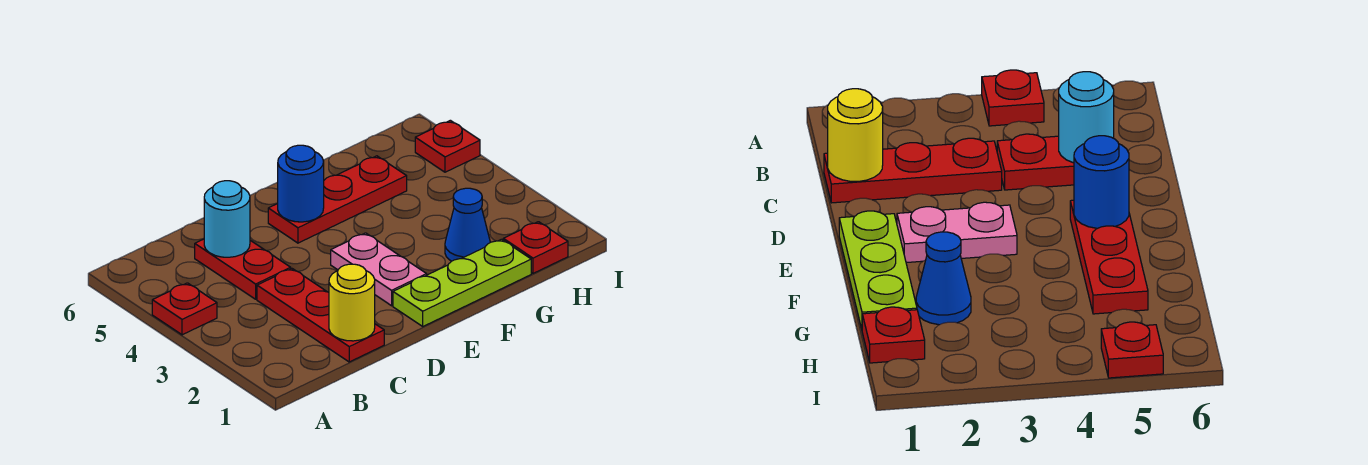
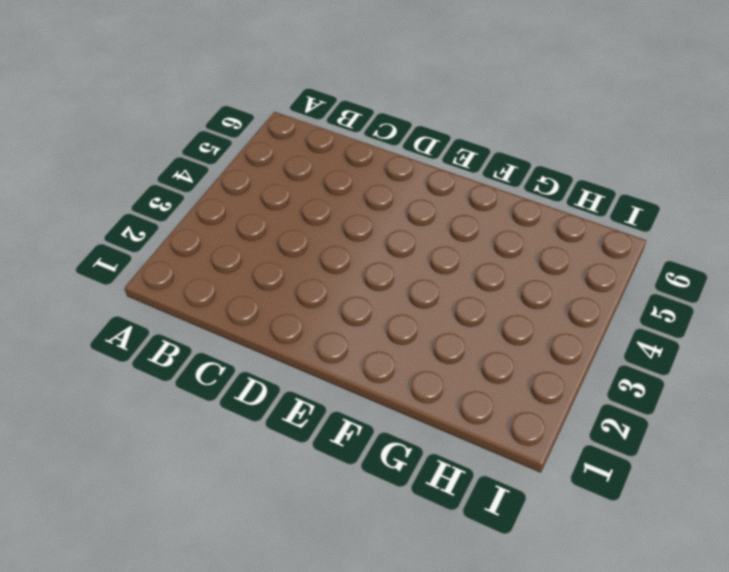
none -> red plate A4 level 1
none -> red plate C1:C3 level 1
none -> red plate C4:C5 level 1

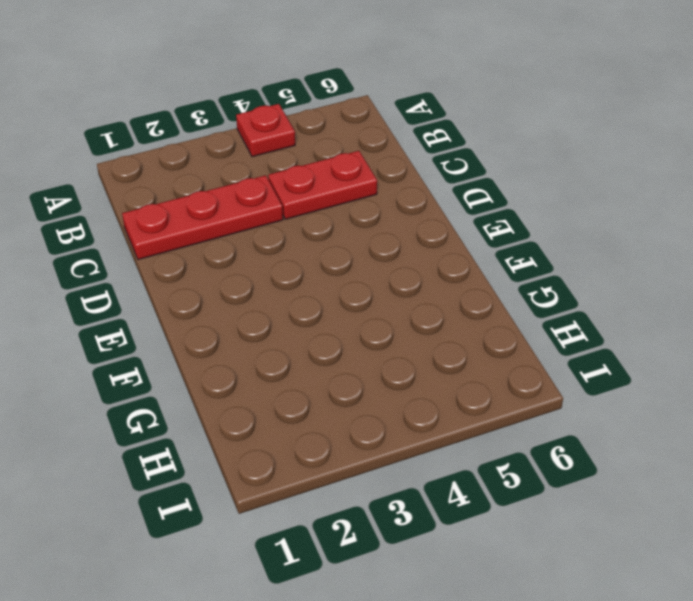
none -> lime plate E1:G1 level 1
none -> pink plate E2:E3 level 1
none -> red plate E5:G5 level 1

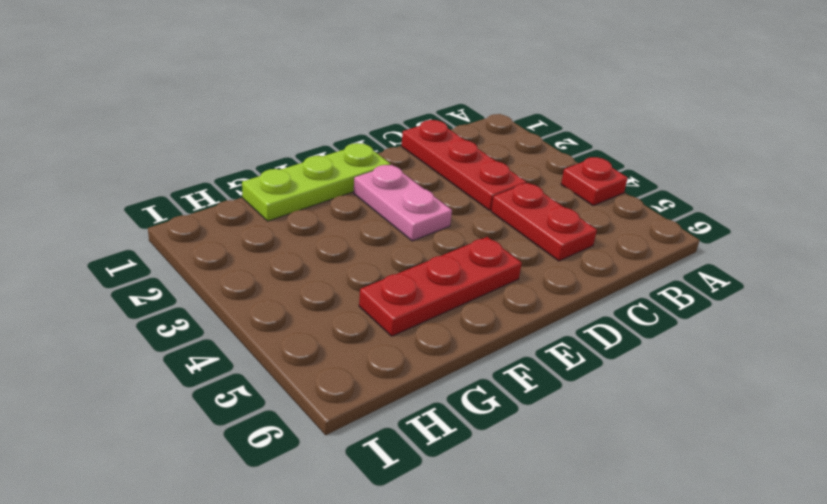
none -> blue cone G2 level 1
none -> red plate H1 level 1
none -> red plate I5 level 1

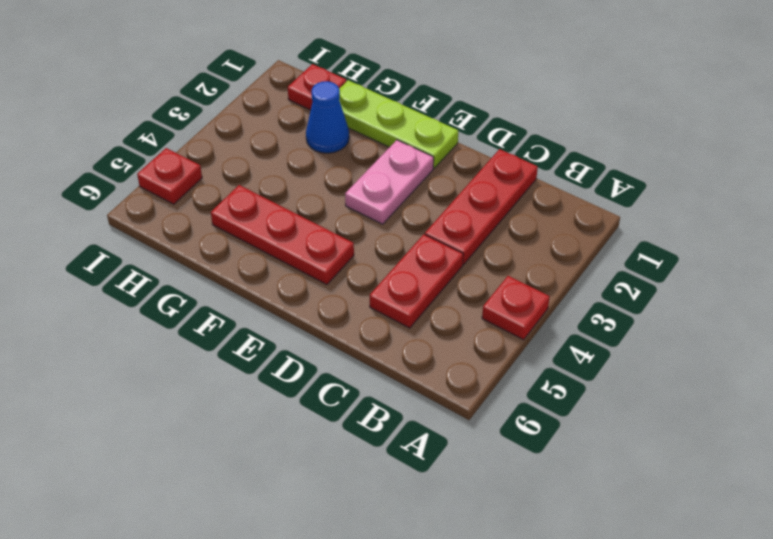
none -> yellow round brick C1 level 2
none -> cyan round brick C5 level 2
none -> blue round brick E5 level 2

